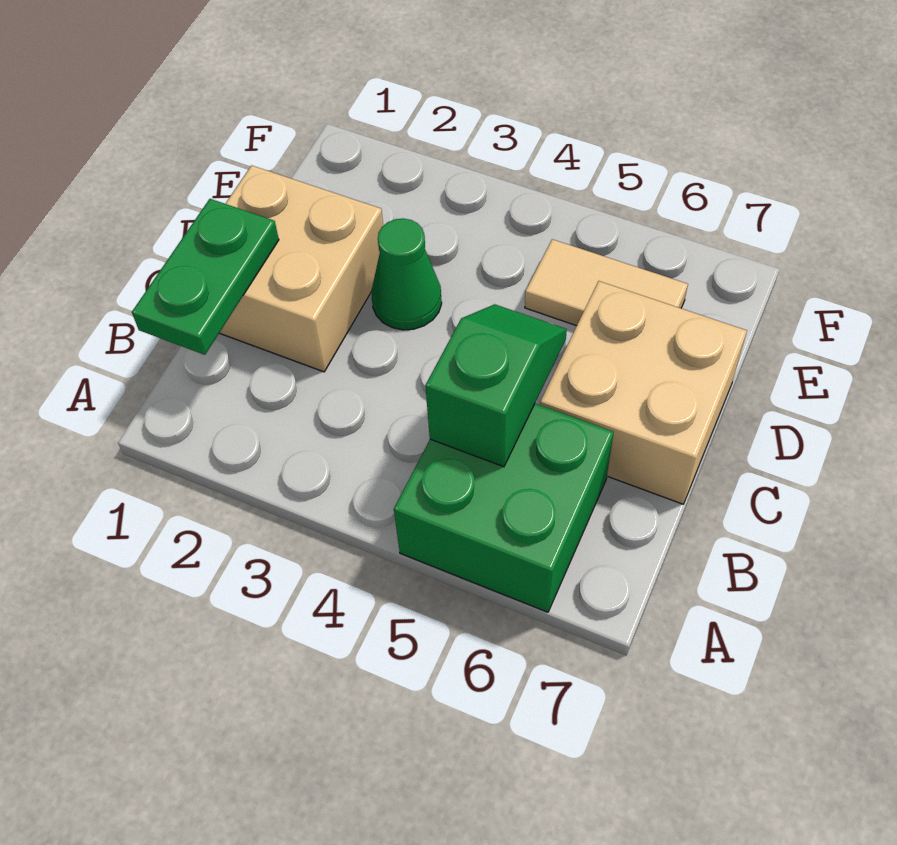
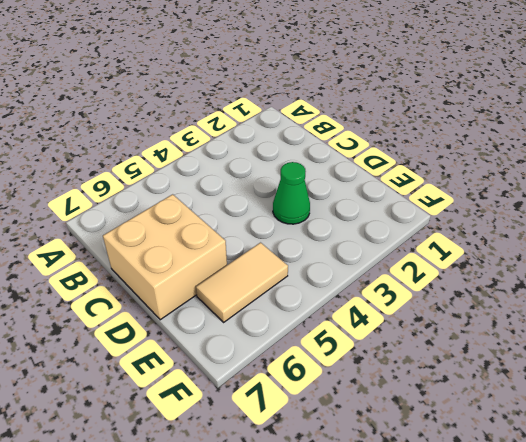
none -> green brick A5:B6 level 1
none -> tan brick C1:D2 level 1

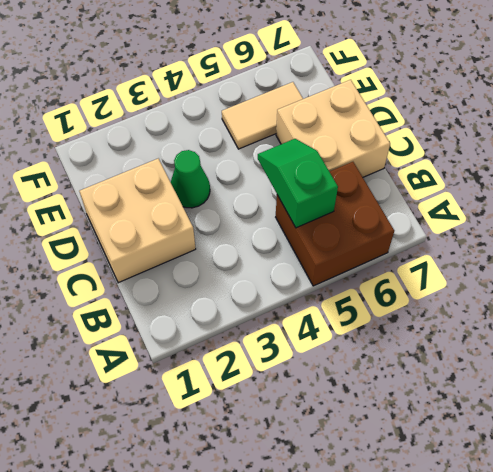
brown brick A5:B6 level 1 -> green brick A5:B6 level 1
none -> green plate B1:C1 level 2

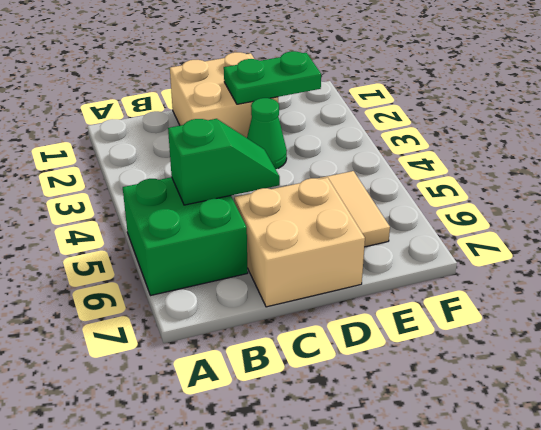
green plate D2:E2 level 2 -> green plate B1:C1 level 2

